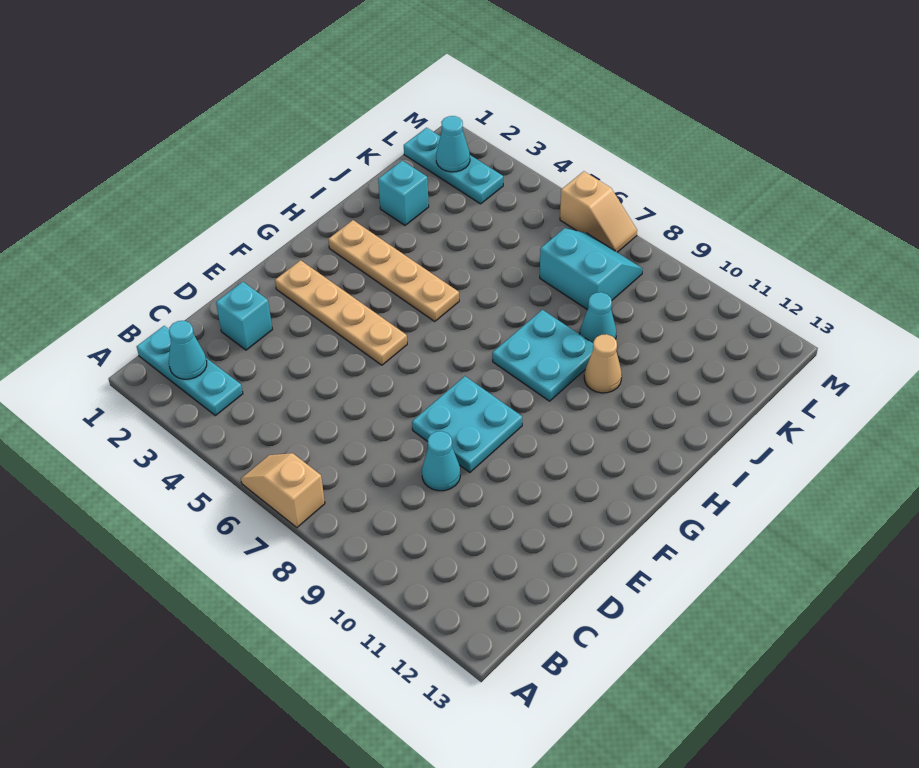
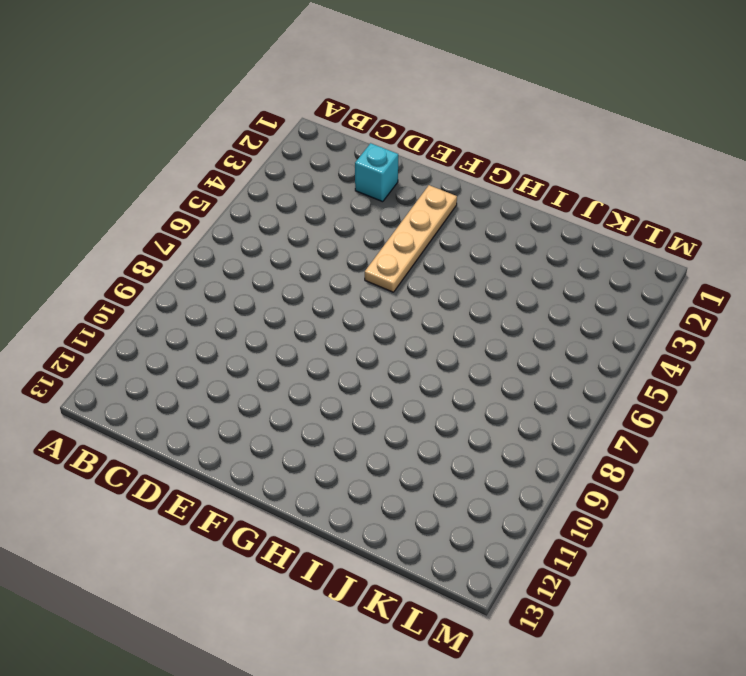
none -> tan slope A6:A7 level 1 top 7
none -> cyan plate B1:B3 level 1
none -> cyan cone D9 level 1

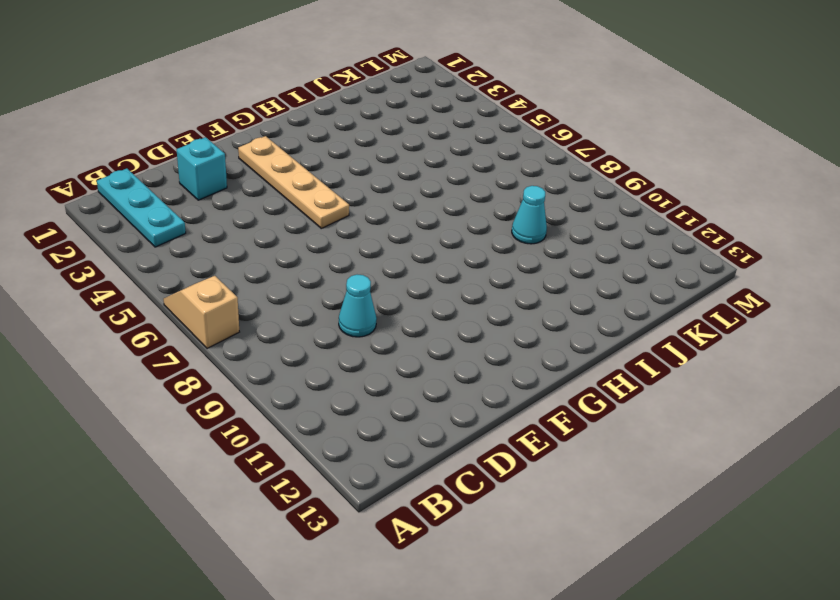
none -> cyan plate E8:F9 level 1
none -> tan plate H2:H5 level 1
none -> cyan plate H8:I9 level 1

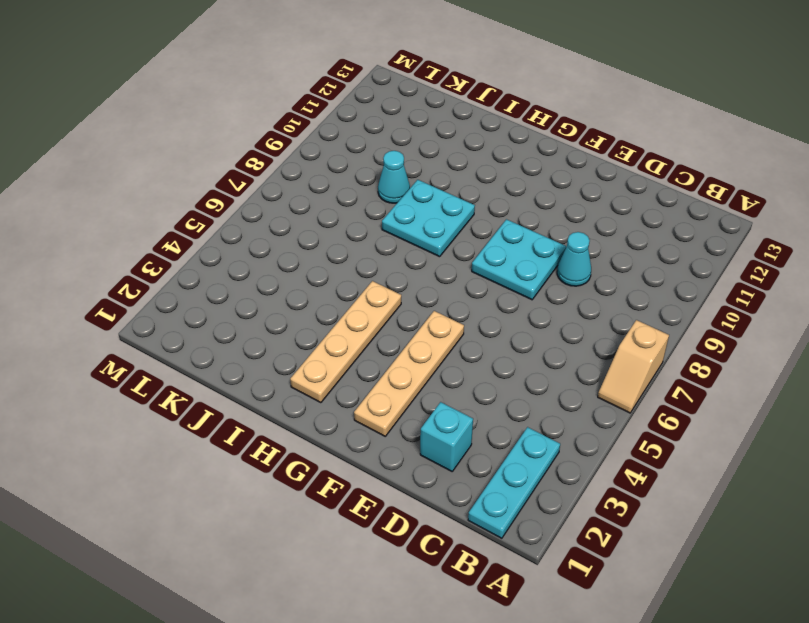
none -> tan cone I10 level 1
none -> cyan brick J2 level 1
none -> cyan slope K7:L8 level 1 top K

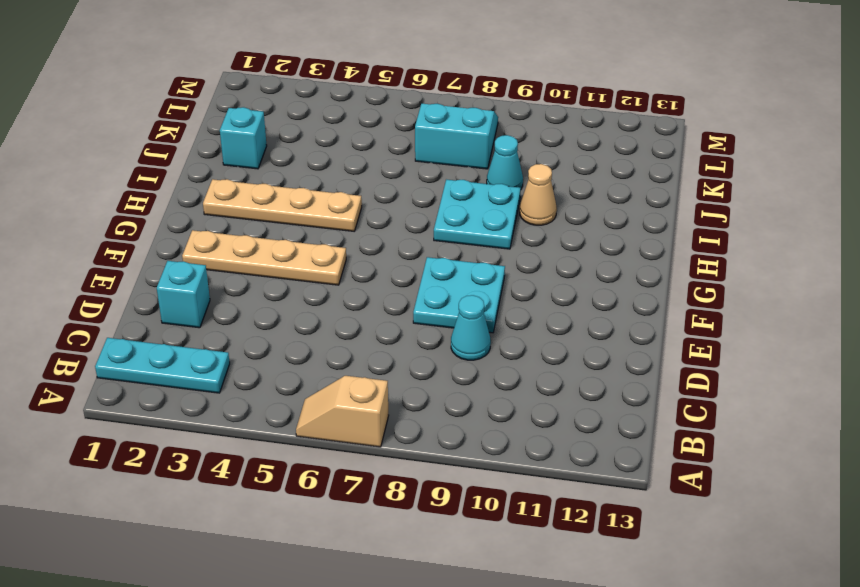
none -> cyan plate L1:L3 level 1
none -> tan slope M6:M7 level 1 top 6
none -> cyan cone B2 level 2

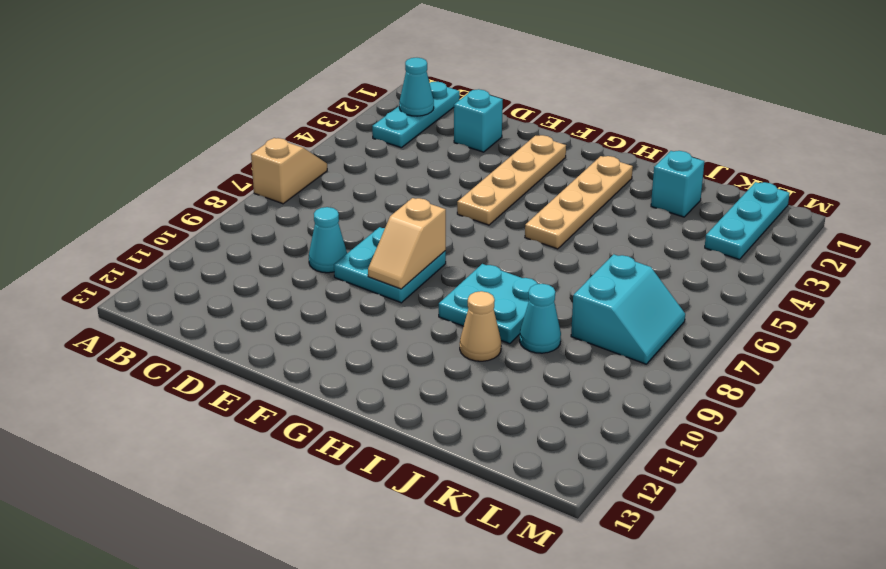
tan slope F8:F9 level 2 top 8 -> tan slope M6:M7 level 1 top 6
none -> cyan cone L2 level 2

